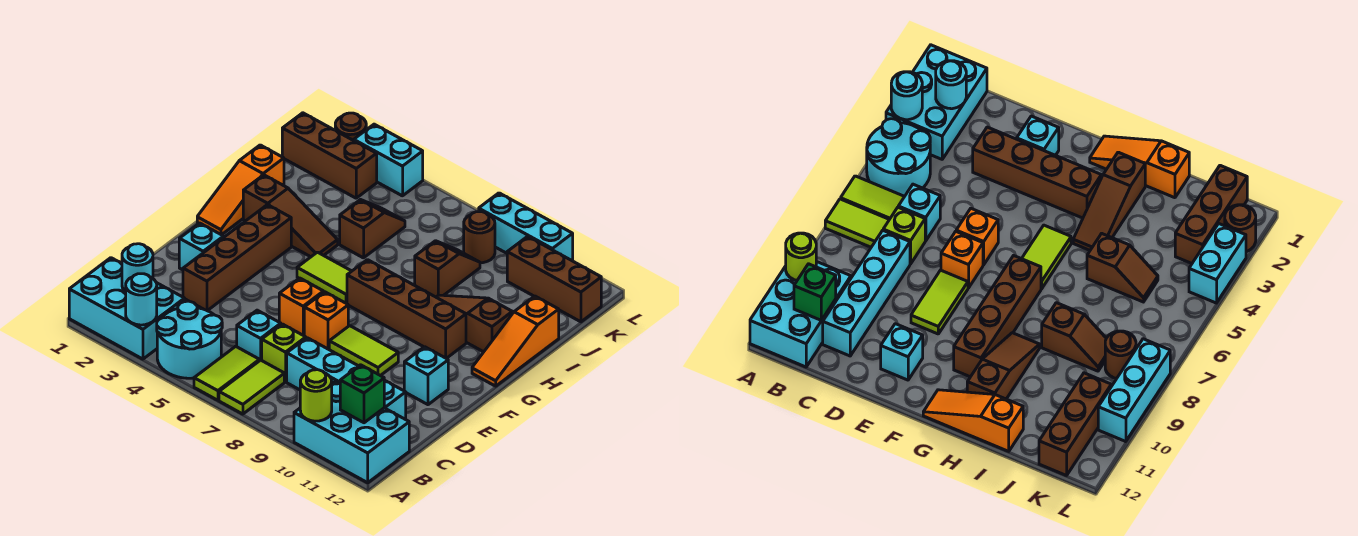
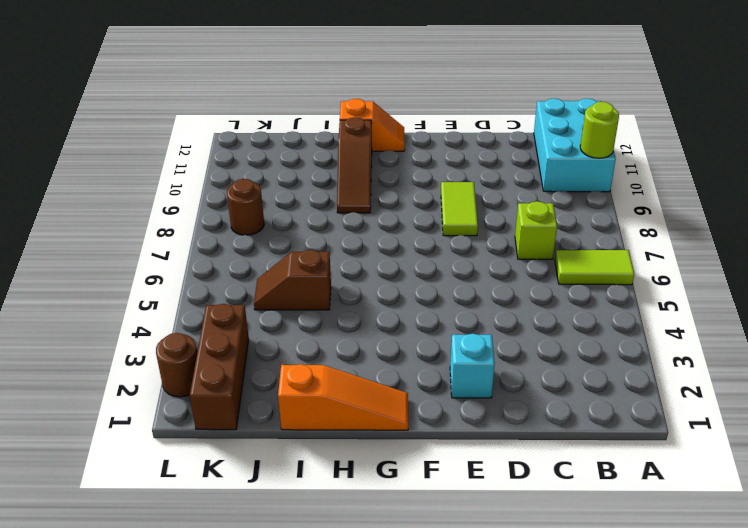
orange slope G12:H12 level 1 top H -> orange slope G12:I12 level 1 top I
none -> cyan brick A1:B3 level 1
none -> cyan round brick A4:B5 level 1
none -> lime tile A7:B7 level 1
none -> cyan brick C6 level 1

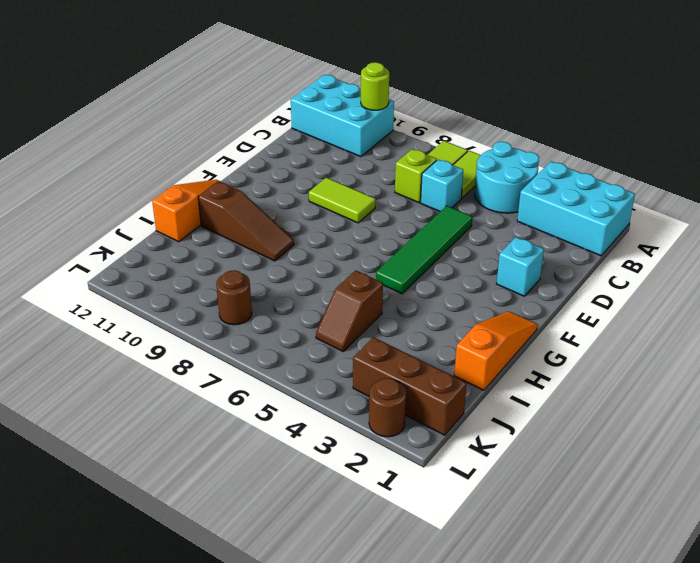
green tile D5:G5 level 1 -> lime tile G5:G6 level 1
none -> cyan brick C8:C11 level 1
none -> brown brick D3:G3 level 1
none -> orange brick E6 level 1
none -> orange brick E7 level 1

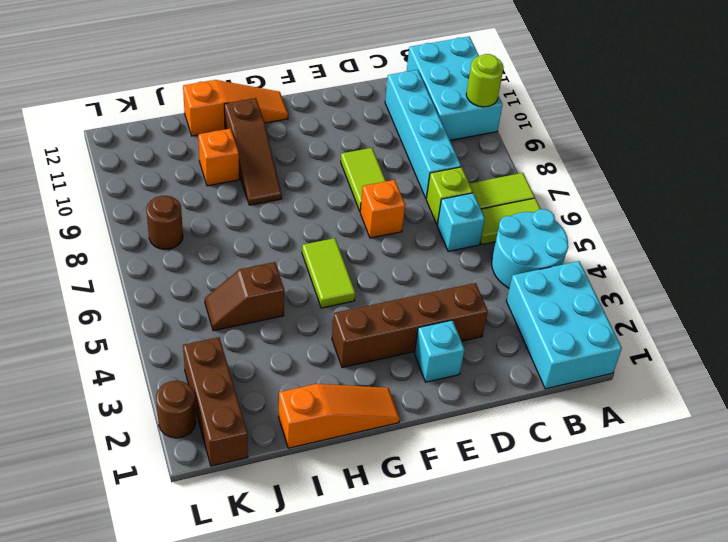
orange brick I10 level 1 -> orange brick E6 level 1
none -> cyan brick E11 level 1
none -> brown brick G7:G10 level 1
none -> brown slope H2:H4 level 1 top 2
none -> brown slope I8:J8 level 1 top I

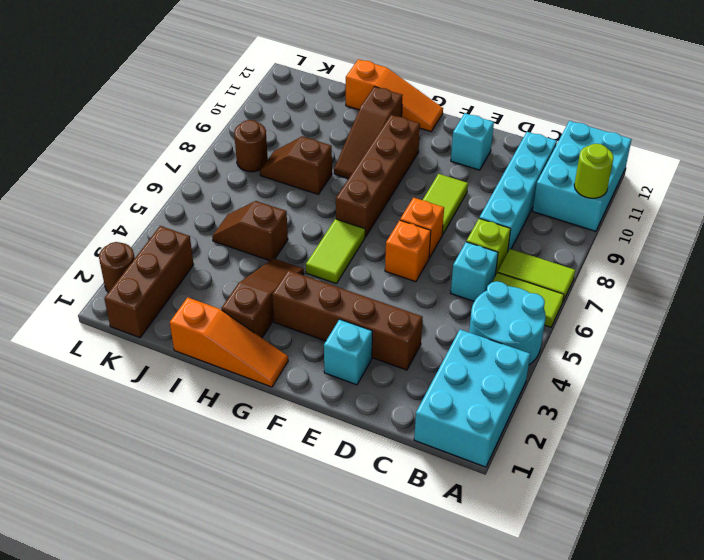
none -> brown brick K10:K12 level 1
none -> cyan brick L3:L4 level 1
none -> cyan brick L8:L10 level 1
none -> cyan round brick A3 level 2

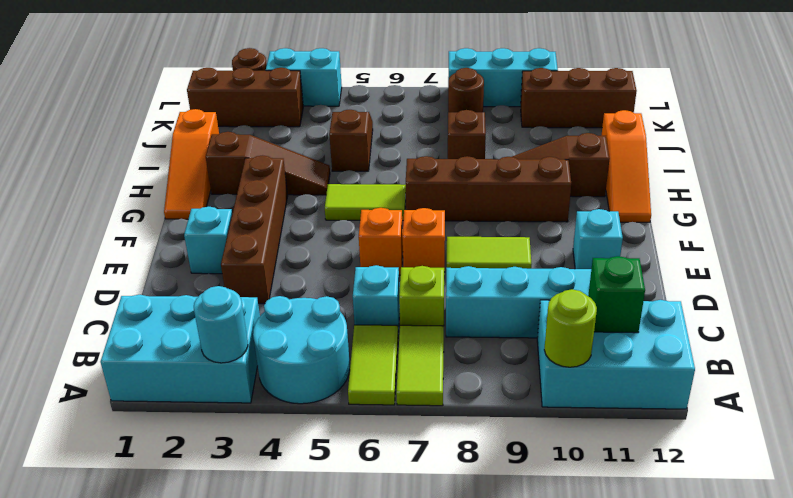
none -> cyan round brick B2 level 2

